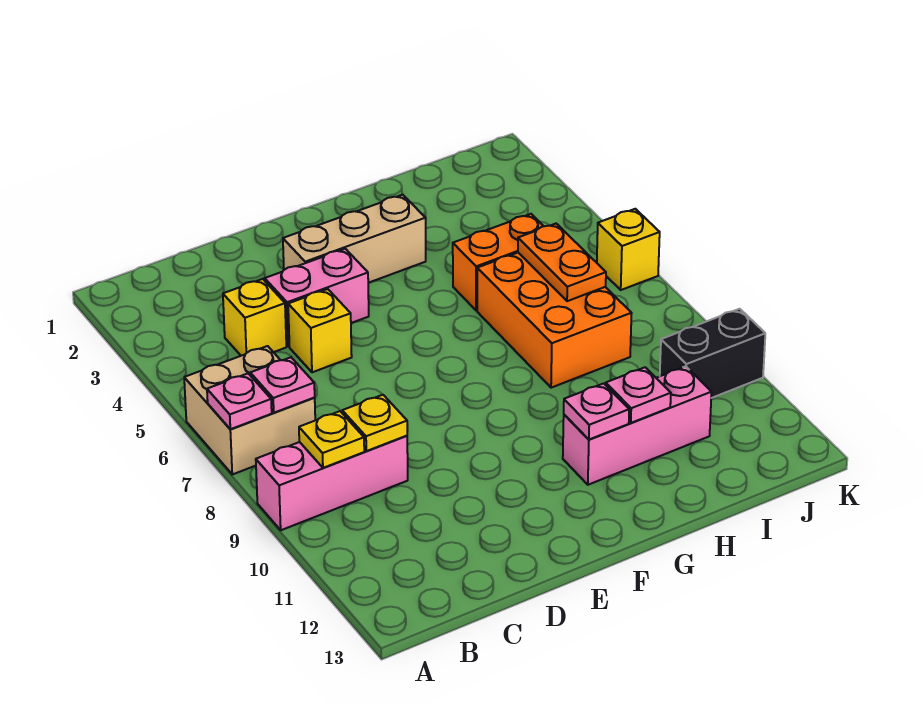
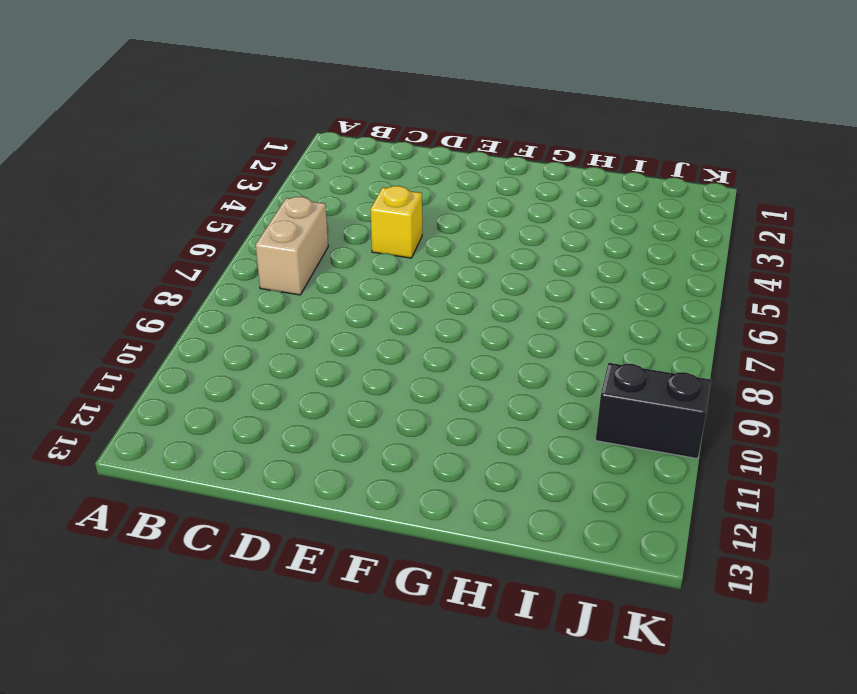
tan brick B6:B7 level 1 -> tan brick A6:B7 level 1
none -> pink brick A9:C9 level 1
none -> yellow brick C4 level 1
none -> pink brick D4:E4 level 1

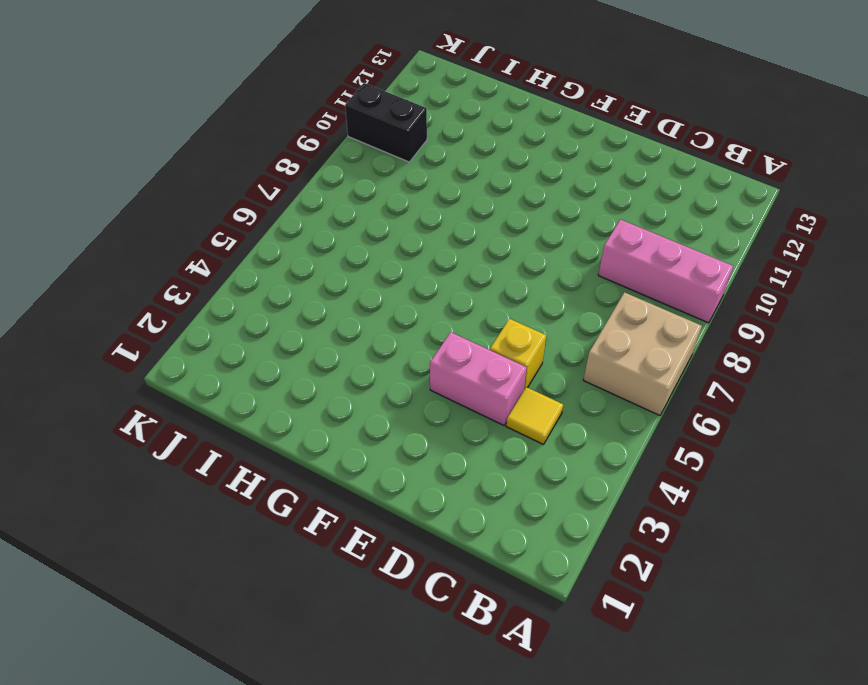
yellow tile C4 level 1 -> yellow brick C4 level 1
none -> tan brick E3:G3 level 1
none -> pink brick G11:I11 level 1
none -> orange brick H5:I5 level 1

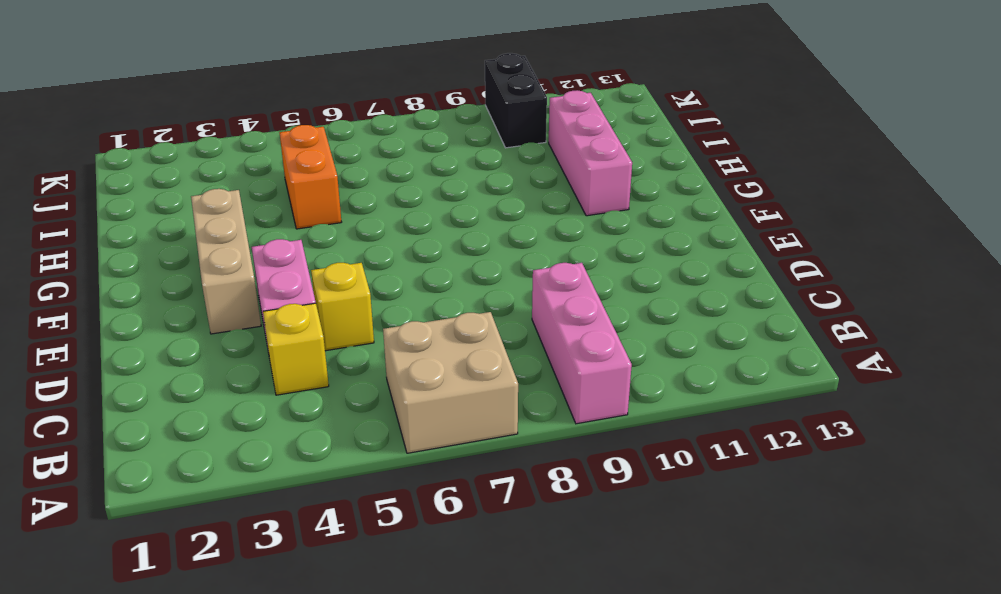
none -> orange brick H6:I8 level 1
none -> yellow brick K6 level 1
none -> pink plate A7 level 2

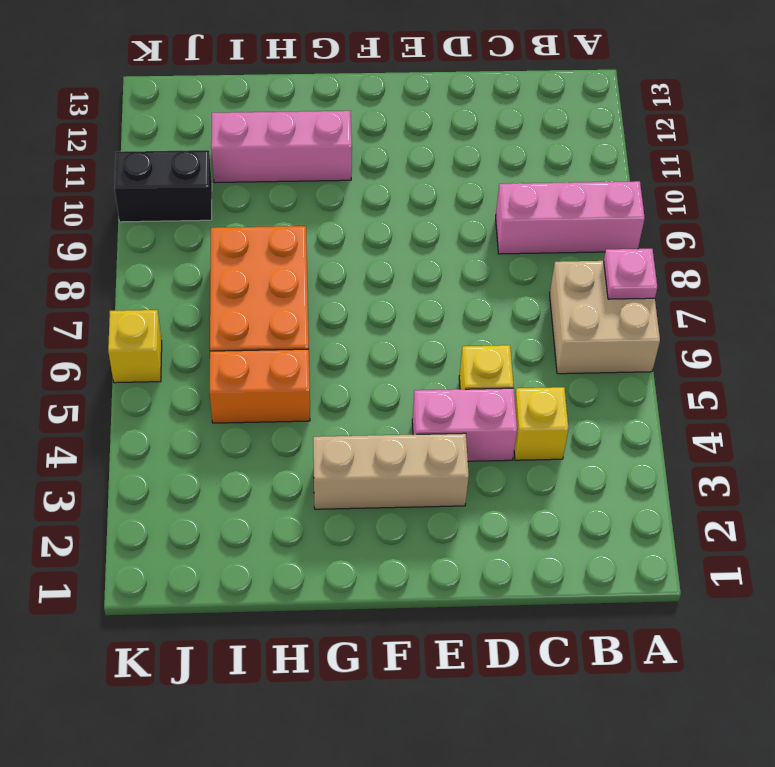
none -> pink plate B7 level 2
none -> yellow plate B9 level 2
none -> yellow plate C9 level 2

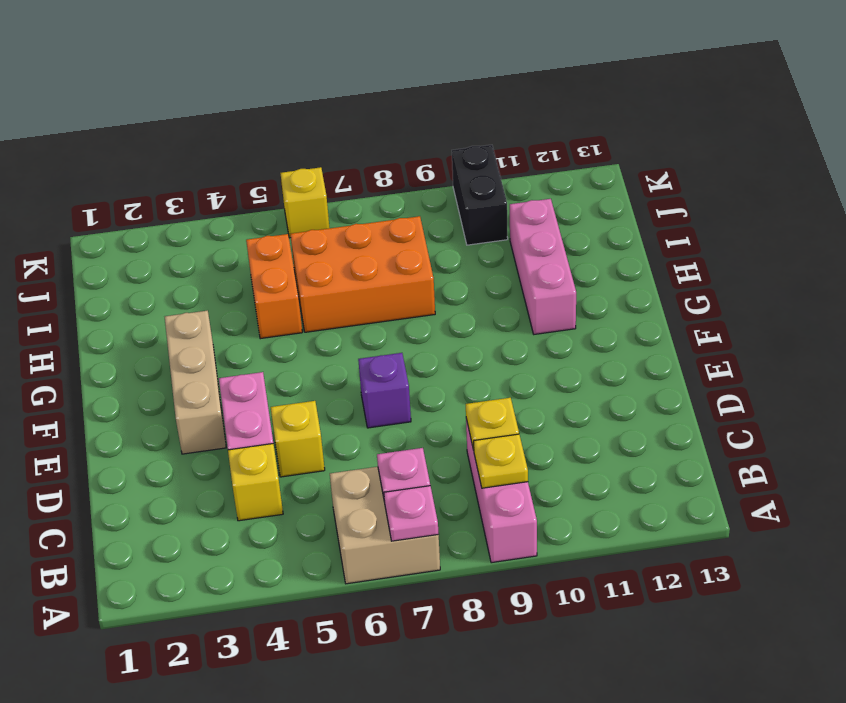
purple brick E7 level 1 -> none
none -> pink plate G11 level 2
none -> pink plate H11 level 2
none -> orange plate I6:I7 level 2

